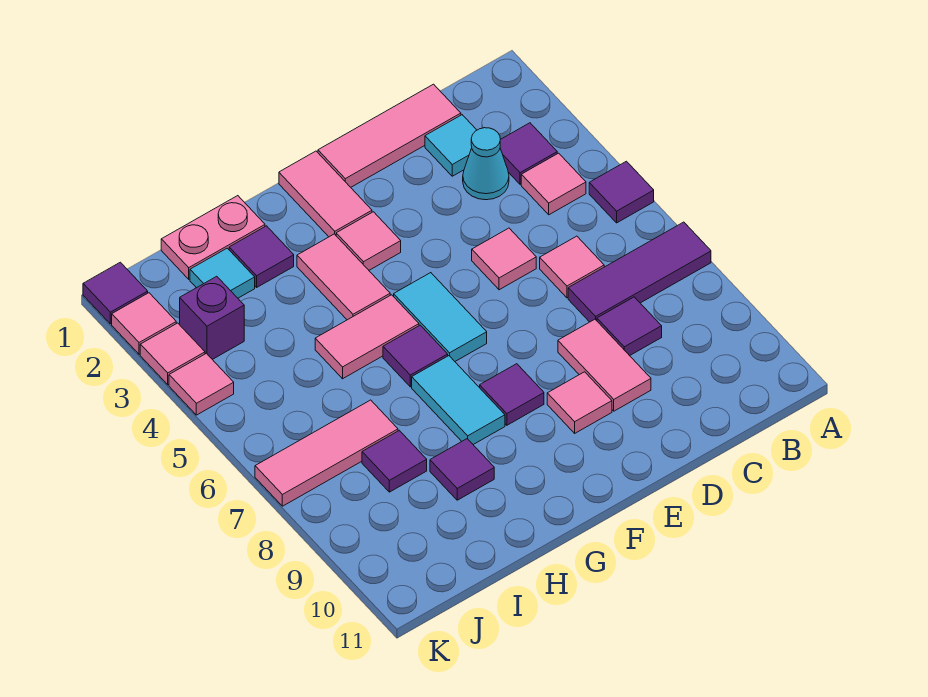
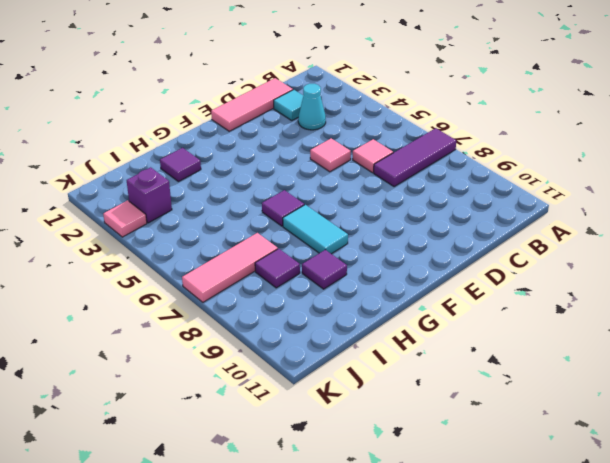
none -> purple tile A5 level 1
none -> purple tile B3 level 1
none -> pink tile B4 level 1
none -> purple tile C8 level 1

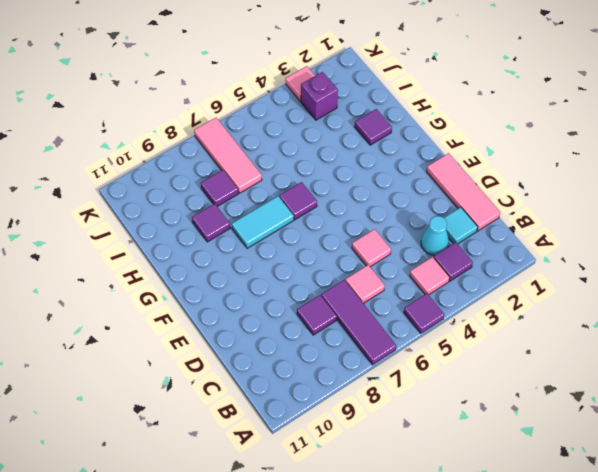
none -> pink tile D8:D9 level 1
none -> pink tile E9 level 1
none -> pink tile F1:F2 level 1
none -> pink tile F3 level 1

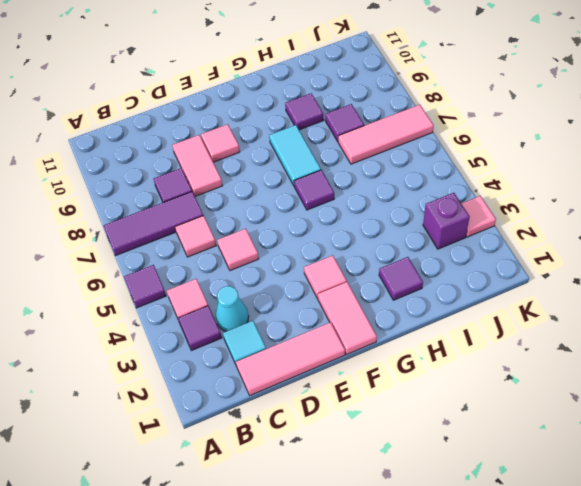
none -> cyan tile F5:F6 level 1
none -> purple tile F8 level 1
none -> pink tile G3:G4 level 1
none -> pink tile G5:H5 level 1

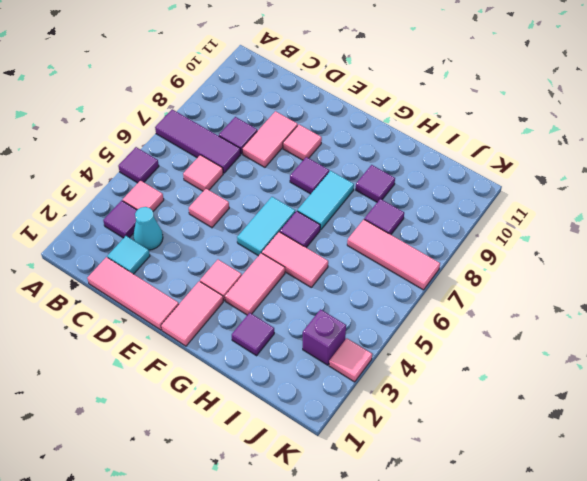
none -> pink plate H1:I1 level 1
none -> cyan tile I2 level 1
none -> purple tile K1 level 1
none -> pink tile K2 level 1

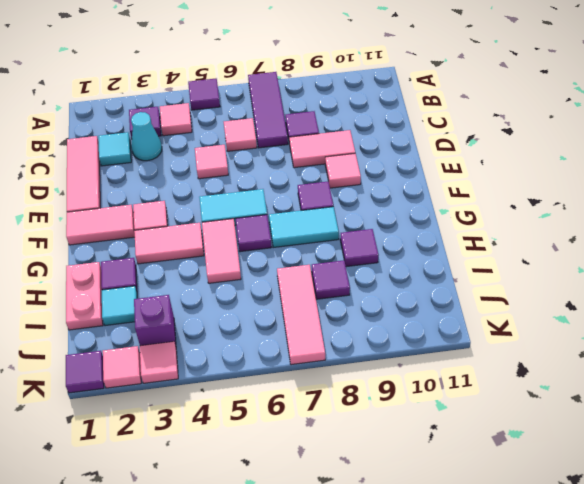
none -> pink tile K4 level 1

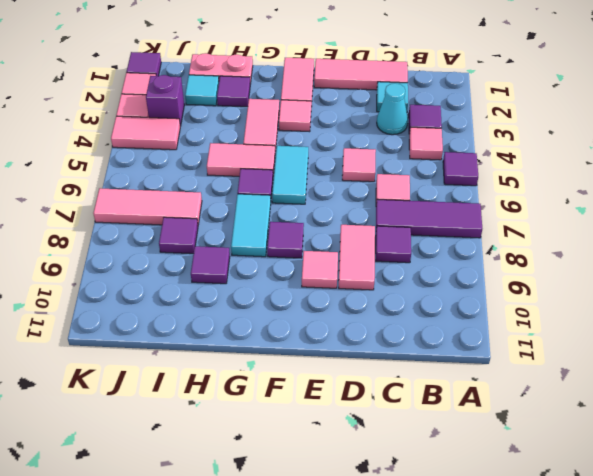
pink tile J4:K4 level 1 -> pink tile K4 level 1

